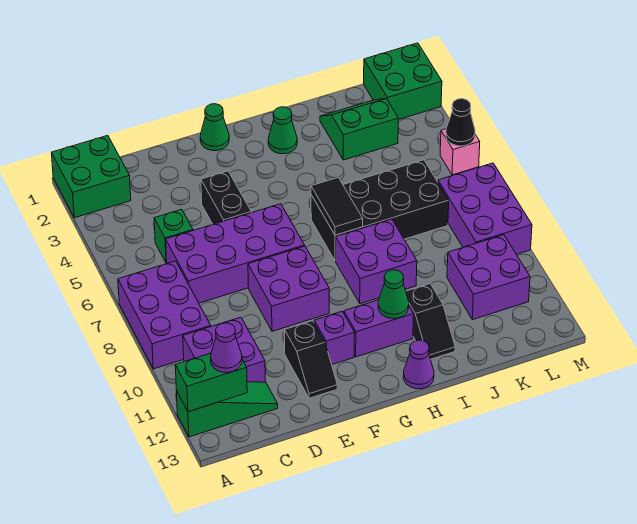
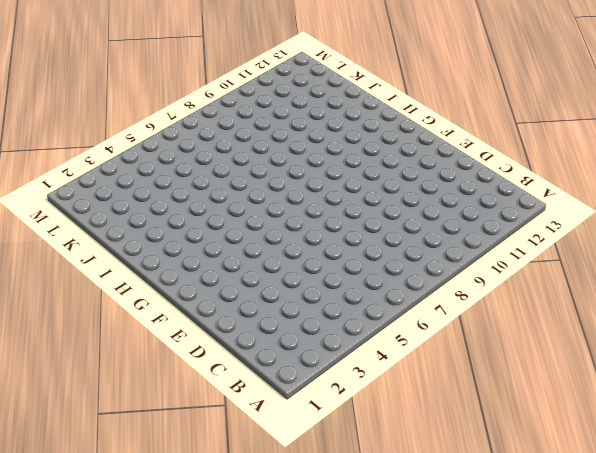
none -> green brick A1:B2 level 1
none -> purple brick A7:B9 level 1
none -> green slope A12:C12 level 1 top A

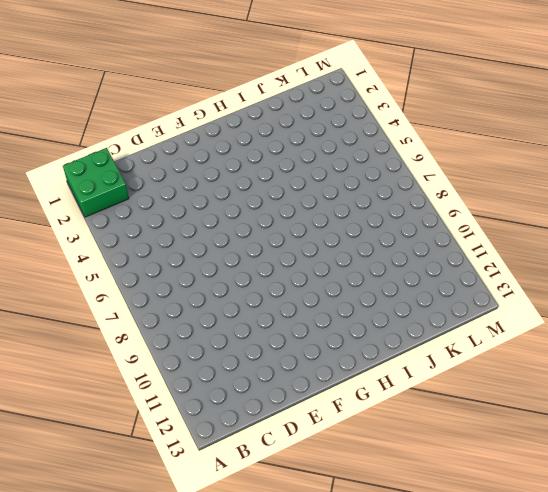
none -> purple brick A7:B9 level 1
none -> green slope A12:C12 level 1 top A
none -> purple brick B10:C11 level 1

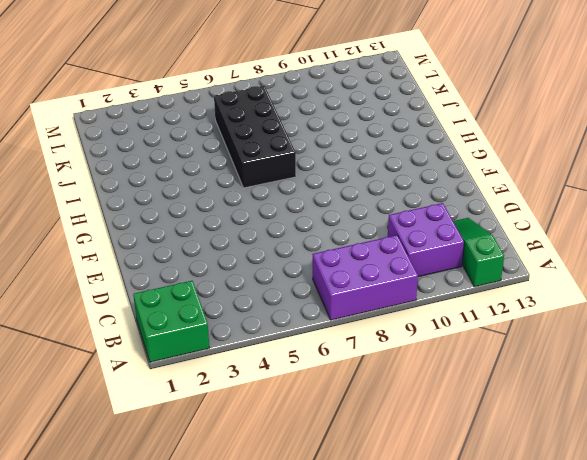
none -> green brick C5 level 1
none -> purple brick C6:F7 level 1
none -> black brick E4:E5 level 1

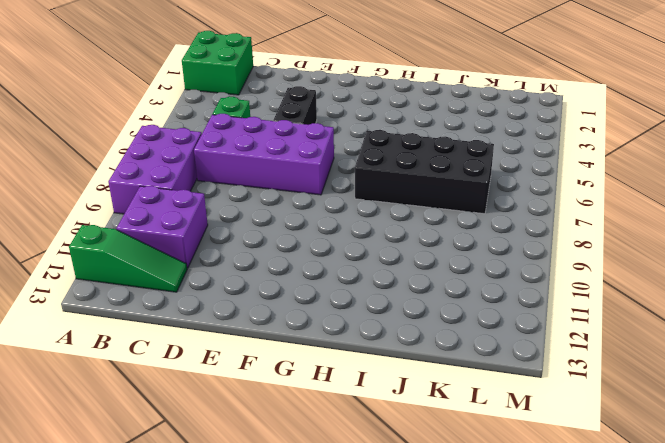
none -> purple brick E8:F9 level 1
none -> black slope E11:E12 level 1 top 11
none -> green cone F1 level 1

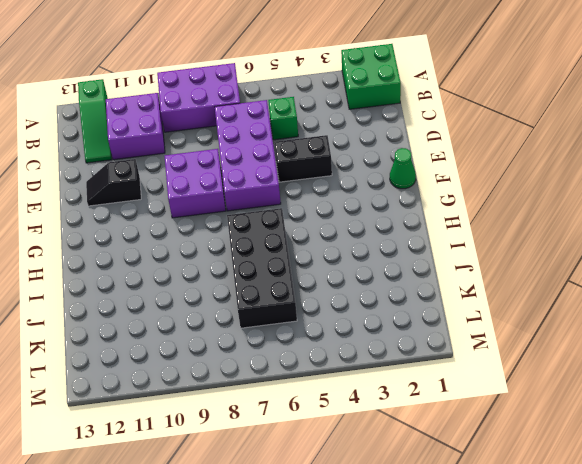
none -> purple brick F11 level 1
none -> purple brick G11:H11 level 1
none -> green cone H2 level 1

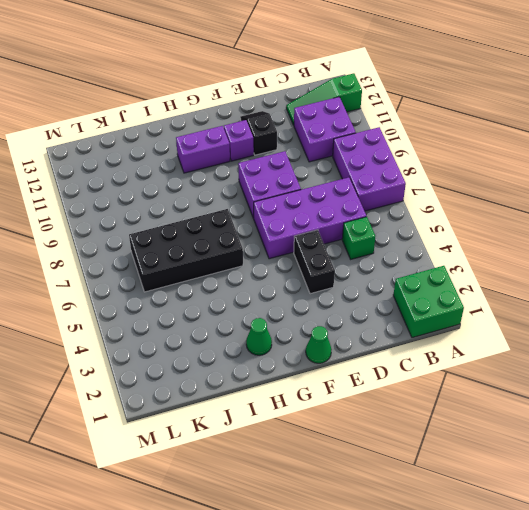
none -> purple brick H8:I9 level 1
none -> purple cone H13 level 1
none -> black slope I11:I12 level 1 top 11

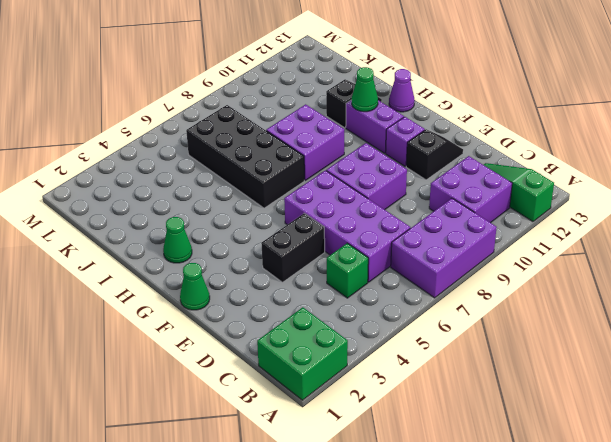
none -> green slope J2:K3 level 1 top 3
none -> purple brick K10:L11 level 1
none -> green brick L1:M2 level 1

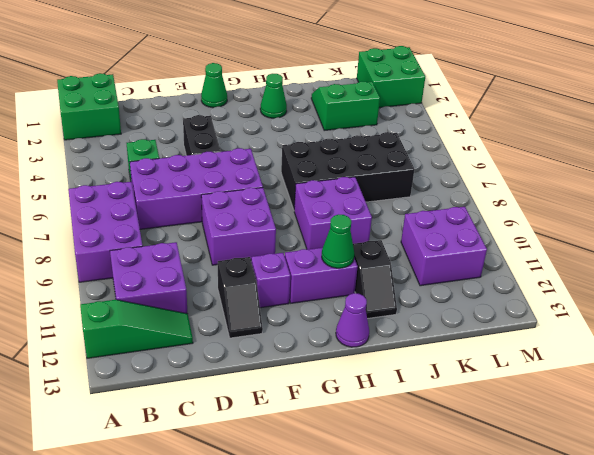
none -> purple brick L7:M9 level 1
none -> pink brick M5 level 1
none -> green brick A12:B12 level 2

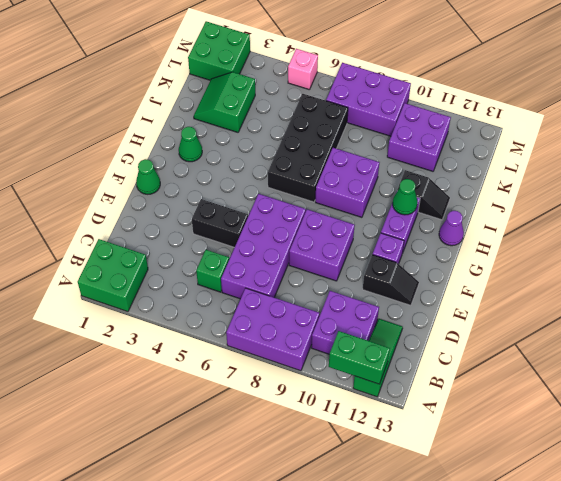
green brick A11:A12 level 2 -> green brick A12:B12 level 2
none -> black tile H6:H7 level 2
none -> black cone M5 level 2
none -> purple cone B12 level 3

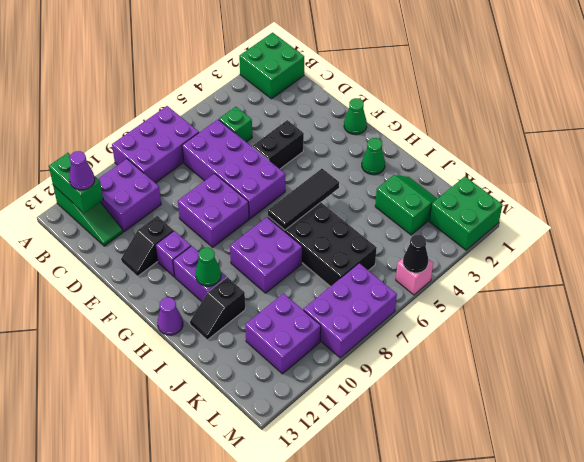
black tile H5:H7 level 2 -> black tile H6:H7 level 2

